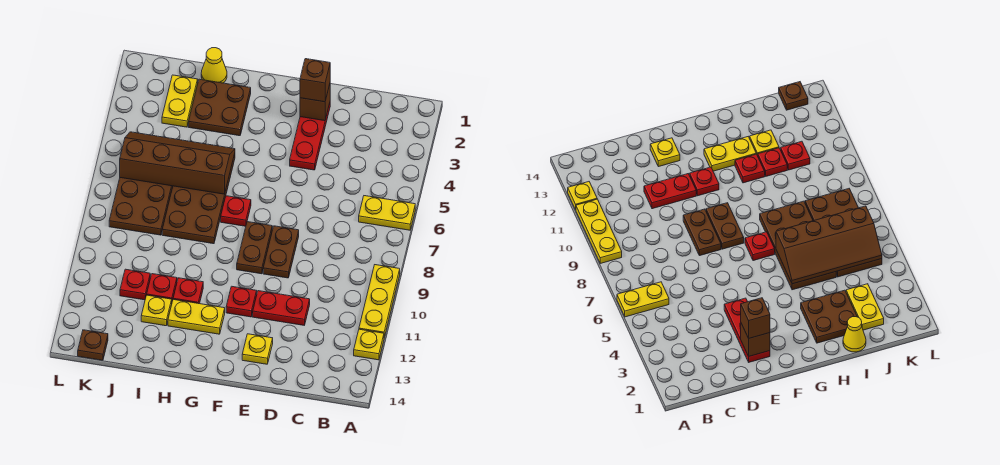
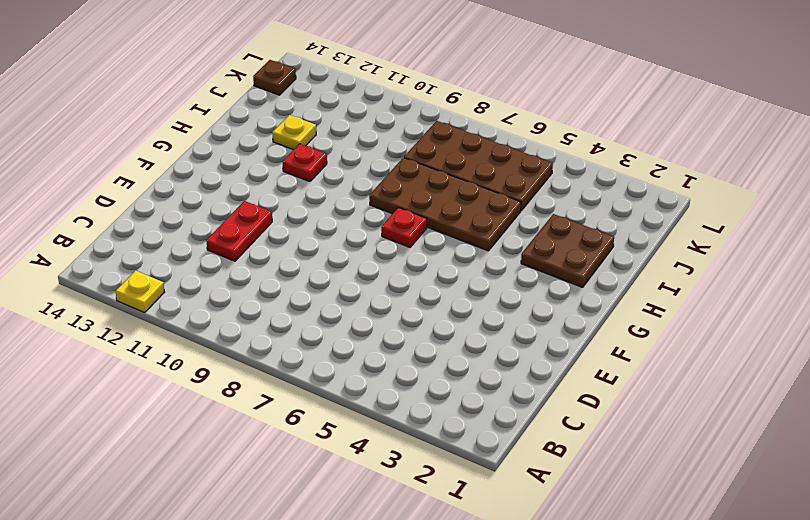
none -> yellow plate A6:B6 level 1
none -> yellow plate A9:A11 level 1
none -> red plate E2:E4 level 1

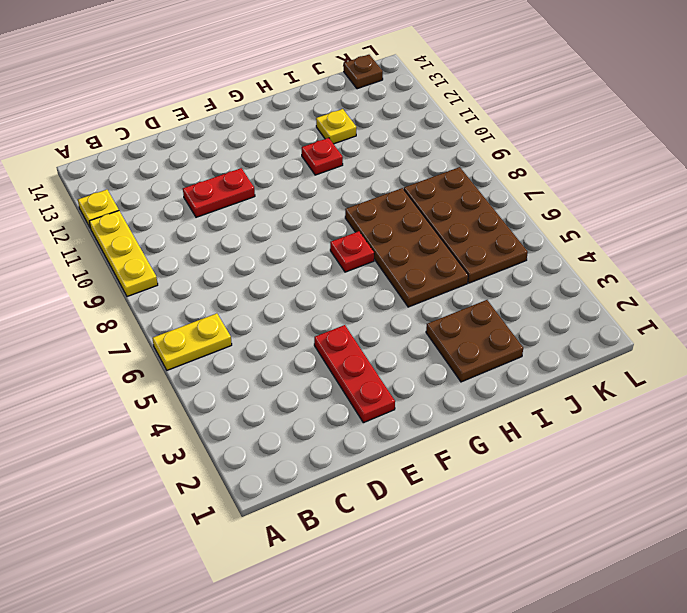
none -> brown plate E8:E9 level 1
none -> yellow plate E13 level 1
none -> brown plate F8:F9 level 1

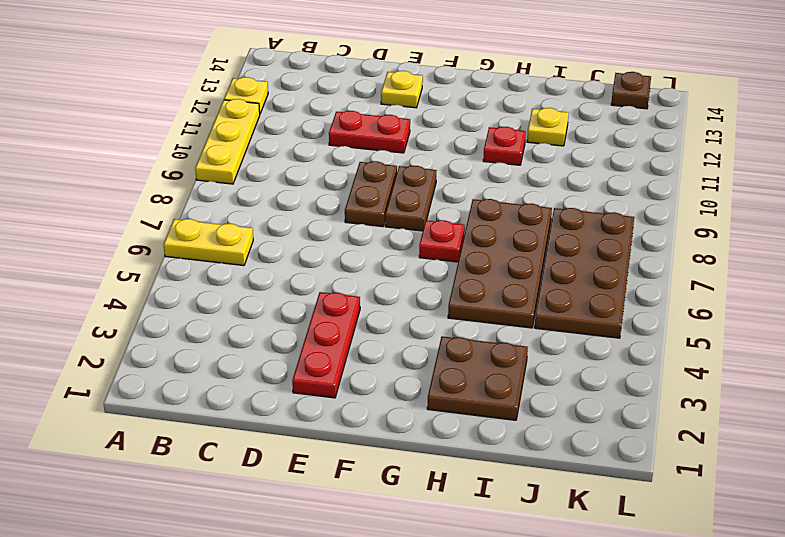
none -> red plate F11 level 1
none -> yellow plate G12:H12 level 1
none -> yellow cone I1 level 1

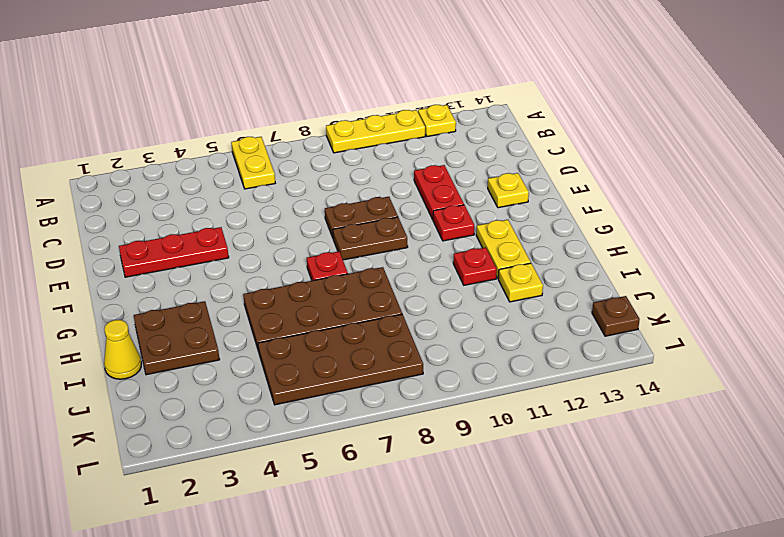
none -> red plate I11 level 1
none -> yellow plate J2:J3 level 1
none -> red plate J11 level 1

